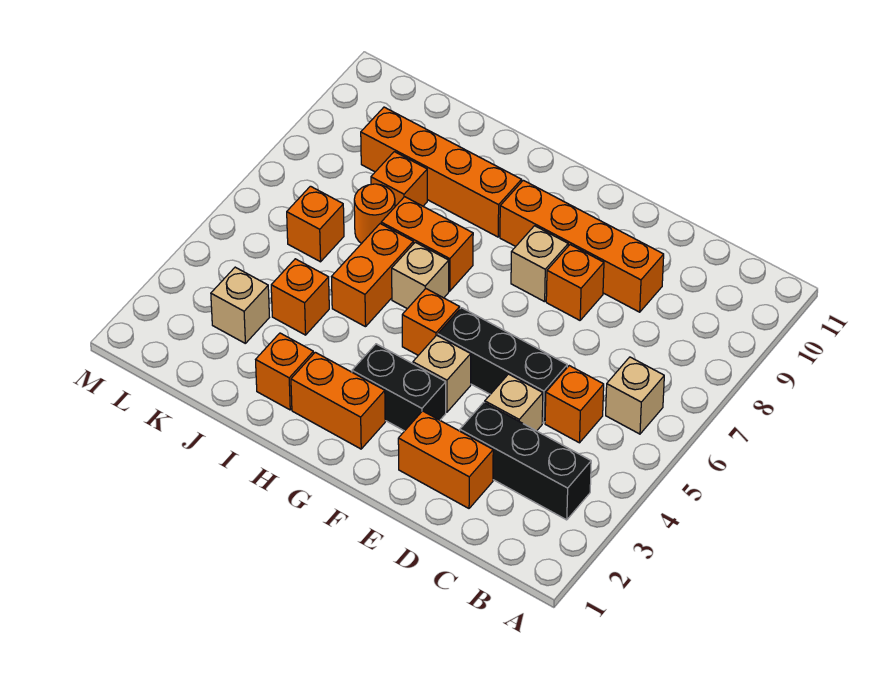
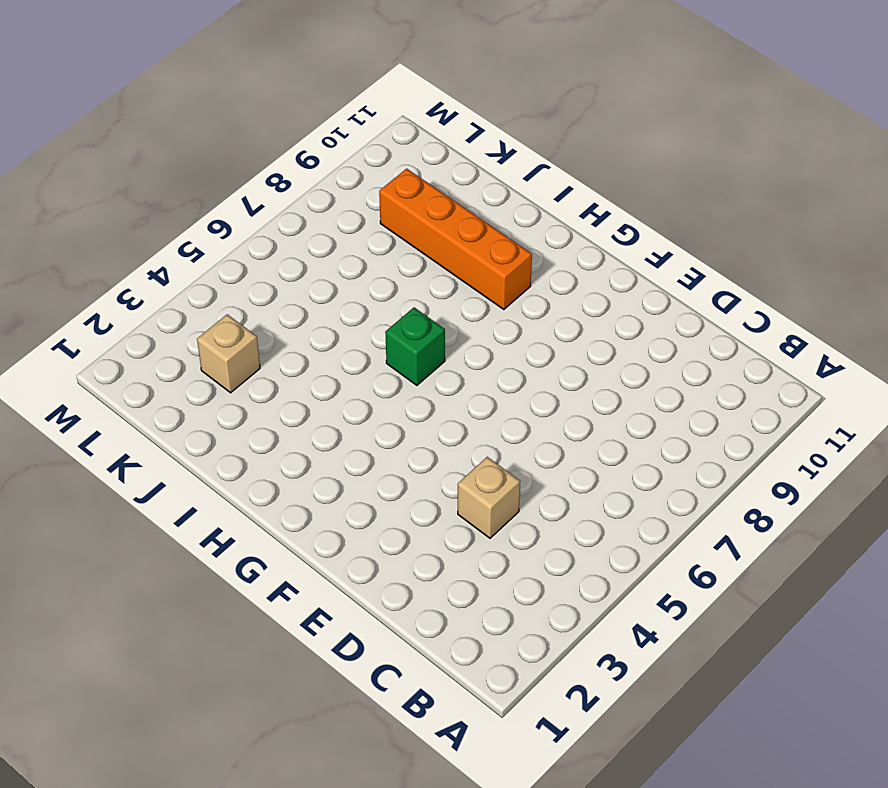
green brick H6 level 1 -> tan brick H6 level 1
none -> black brick B3:D3 level 1
none -> tan brick B6 level 1
none -> orange brick C5 level 1

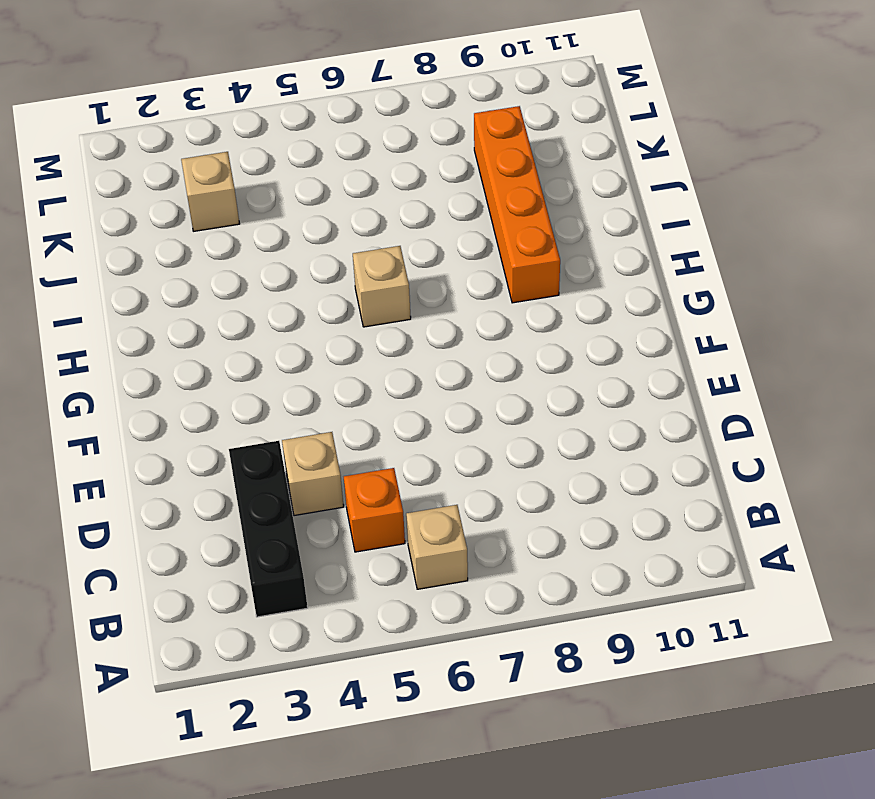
none -> orange brick D2:E2 level 1
none -> black brick D5:F5 level 1
none -> orange brick D9:G9 level 1

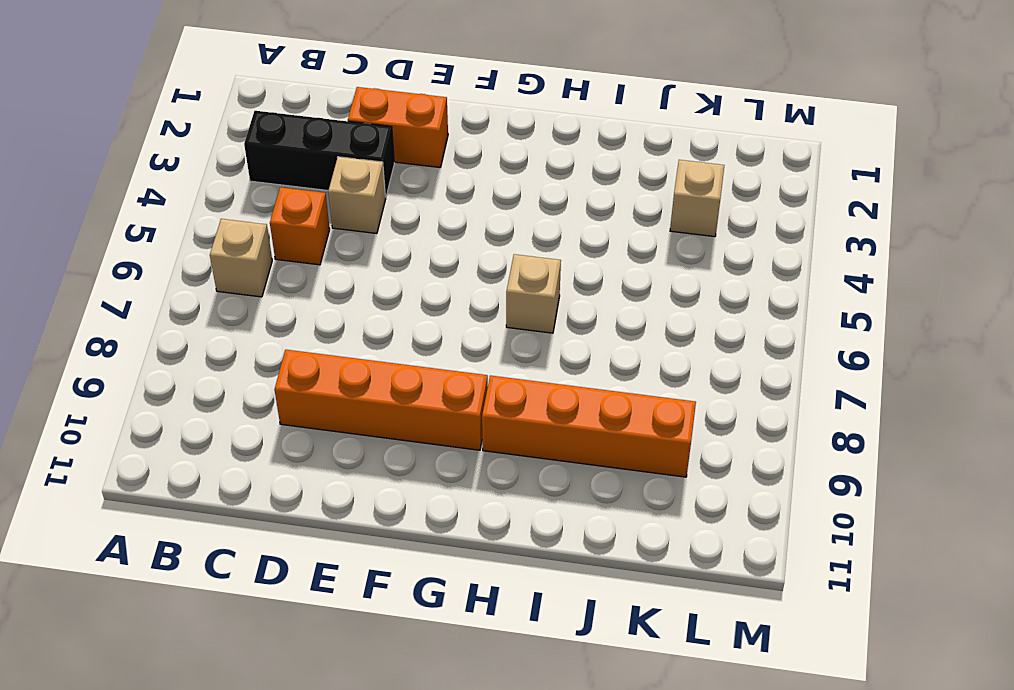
none -> black brick D5:F5 level 1
none -> orange brick E8 level 1
none -> black brick F3:G3 level 1

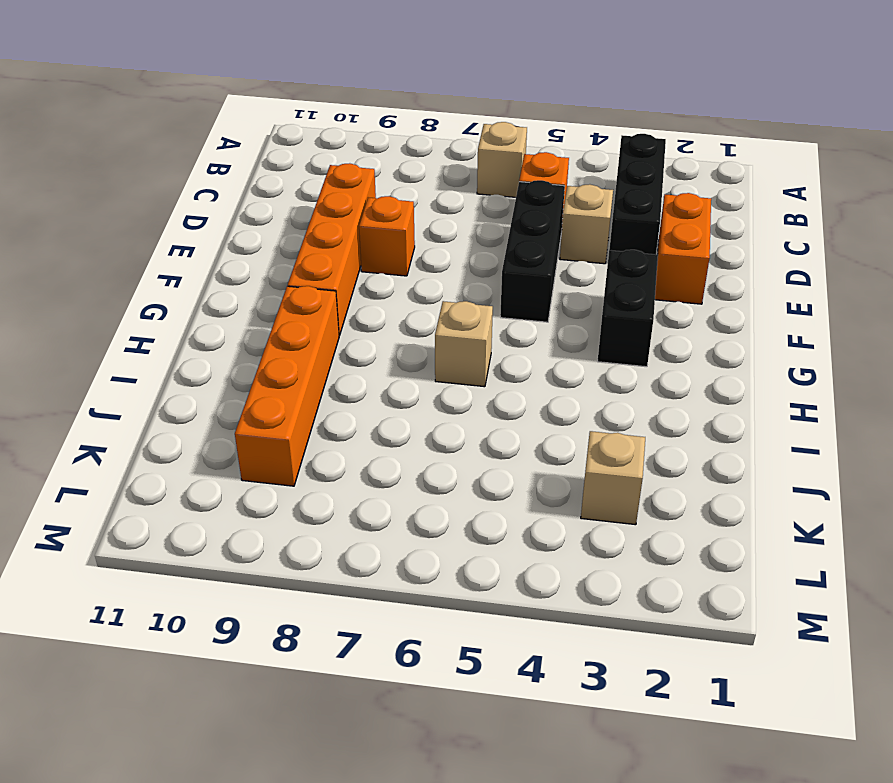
none -> tan brick F4 level 1
none -> tan brick F8 level 1
none -> orange brick G2:H2 level 1

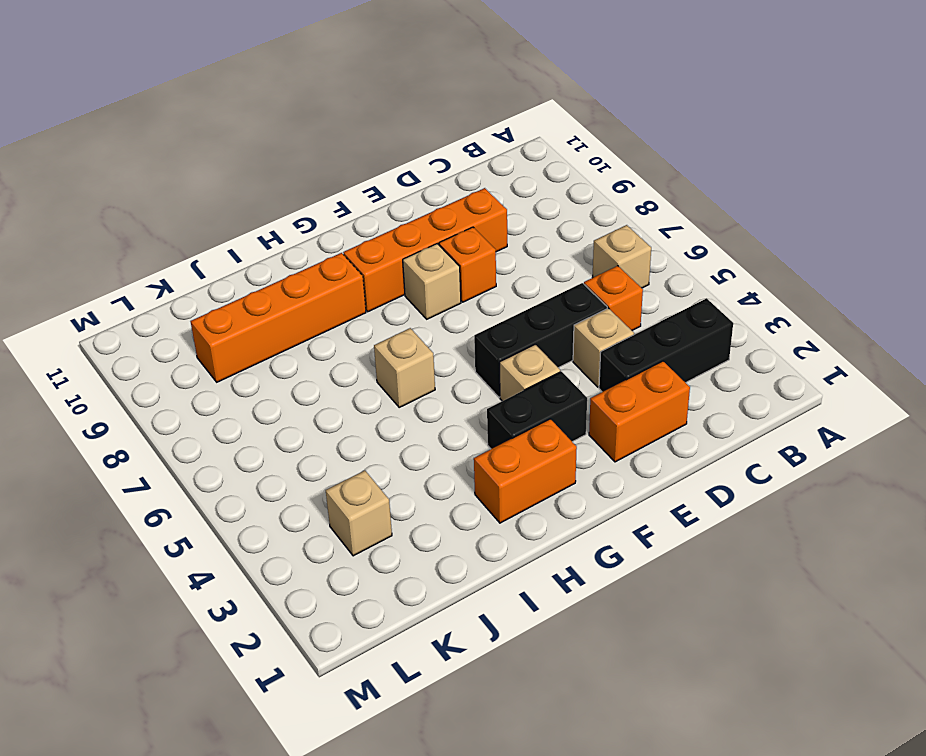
none -> orange brick G5 level 1
none -> orange brick H7:I7 level 1
none -> orange brick I2 level 1

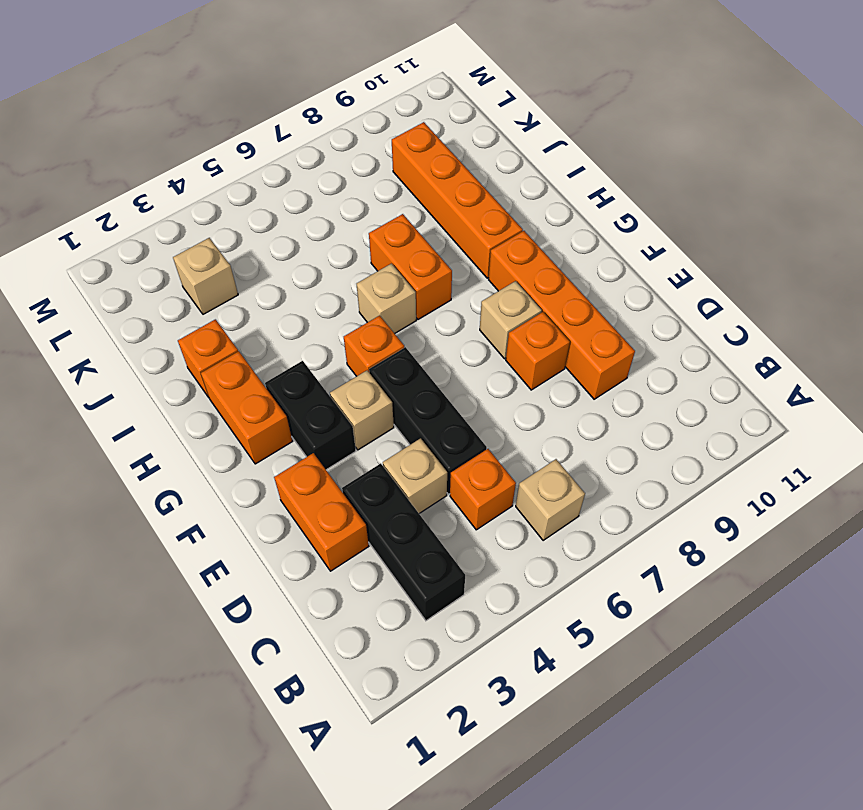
none -> orange brick I5:I6 level 1
none -> orange brick J4 level 1
none -> orange round brick J7 level 1

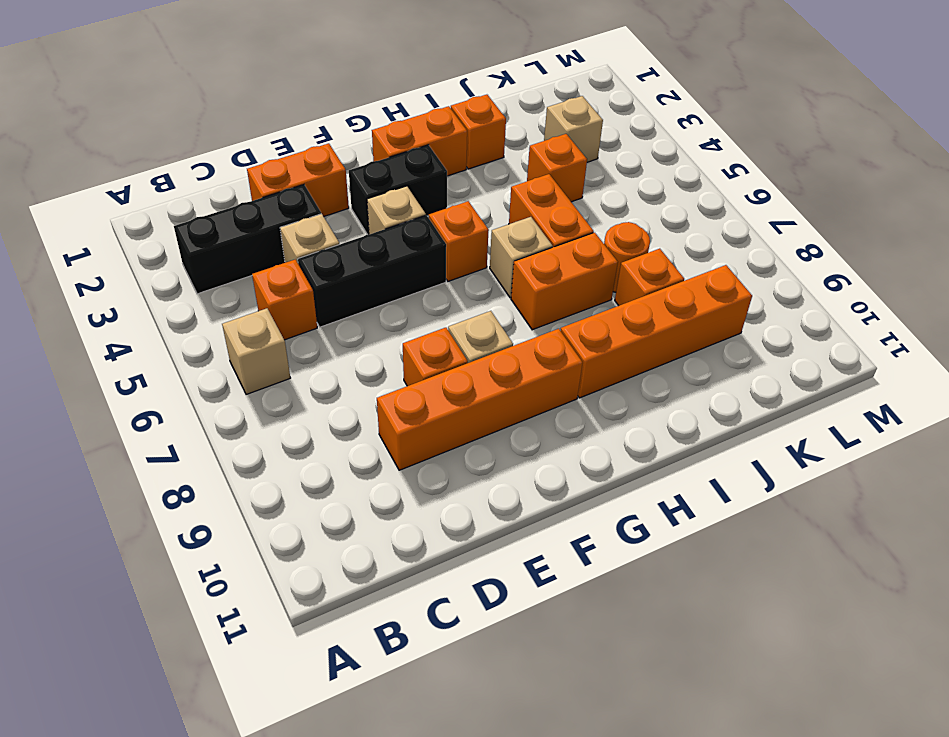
none -> orange brick K6 level 1

